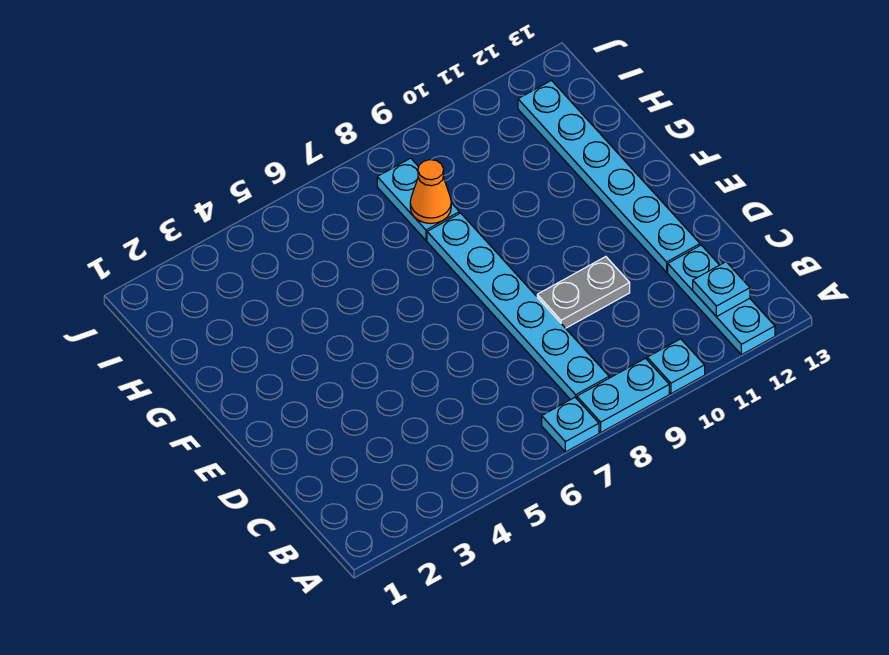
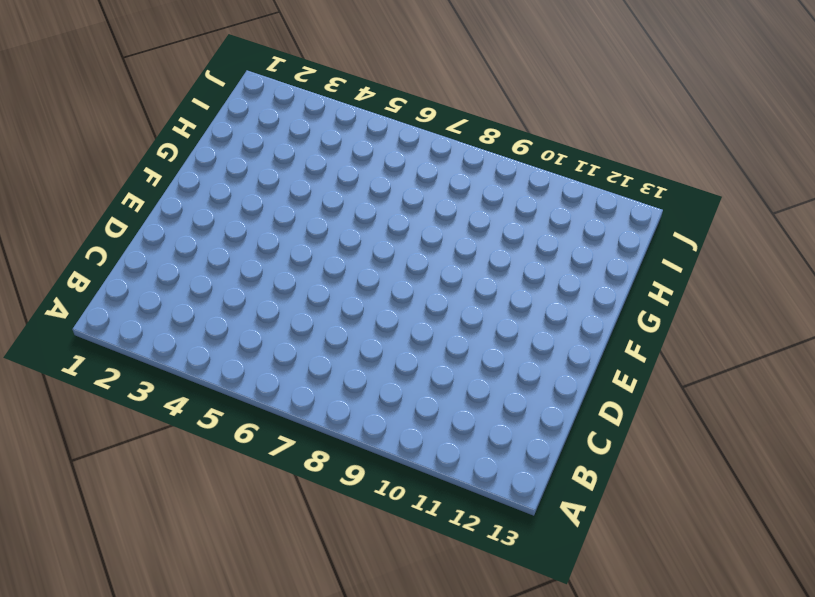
none -> cyan plate A7 level 1
none -> cyan plate A8:A9 level 1

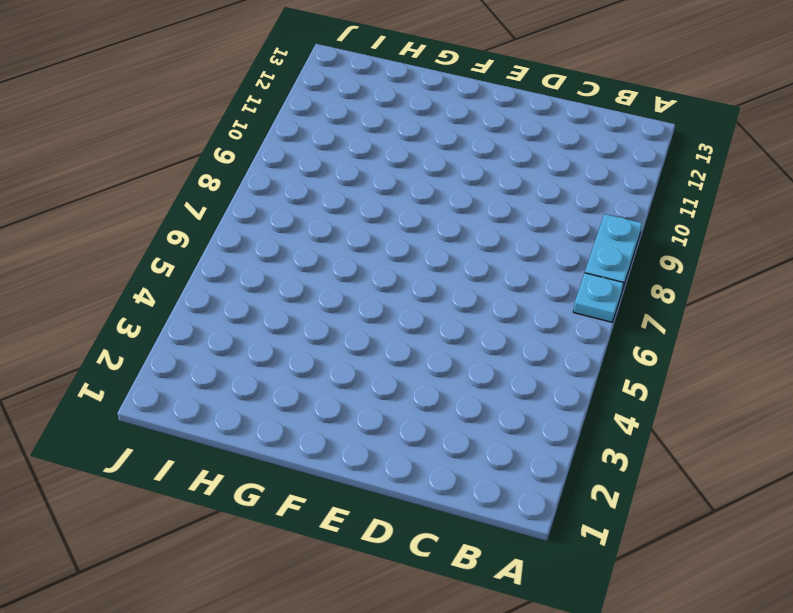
none -> cyan plate A10 level 1
none -> cyan plate A12:C12 level 1

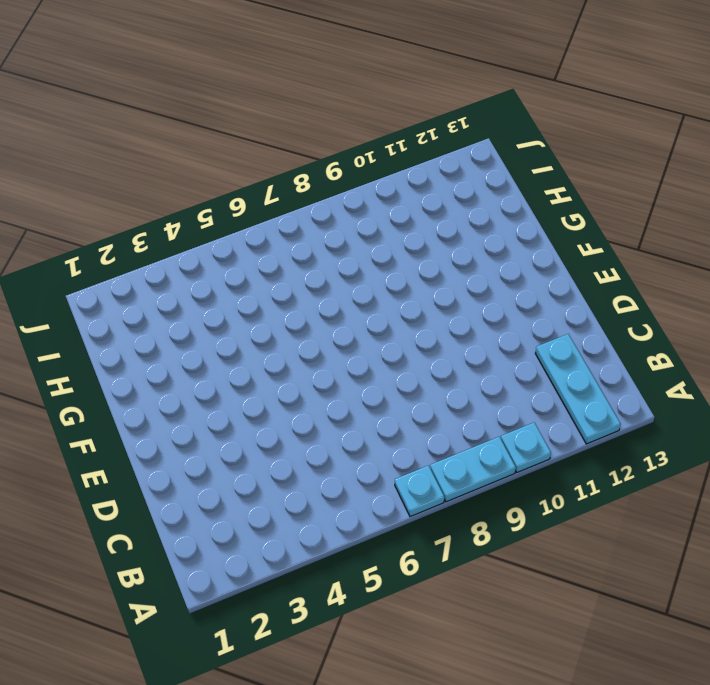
none -> cyan plate B8:G8 level 1
none -> grey plate D9:D10 level 1

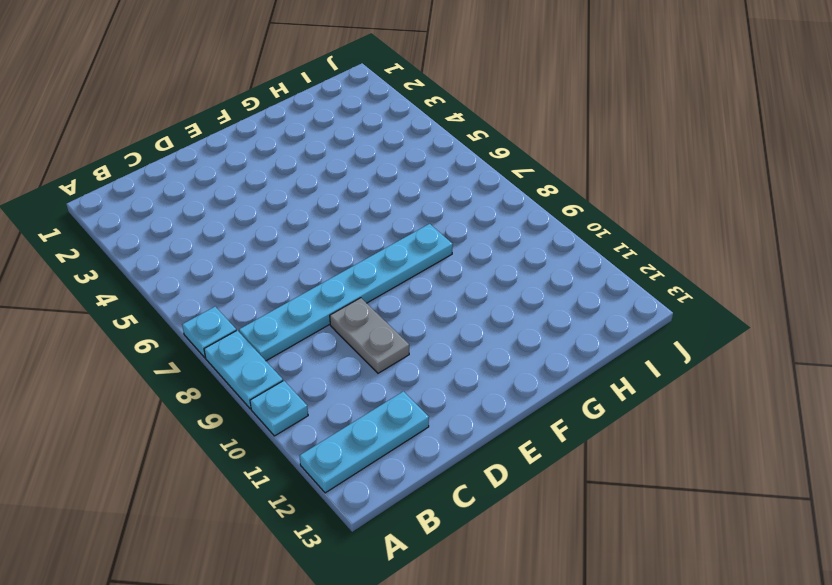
none -> cyan plate D12:I12 level 1
none -> cyan plate H8:I8 level 1

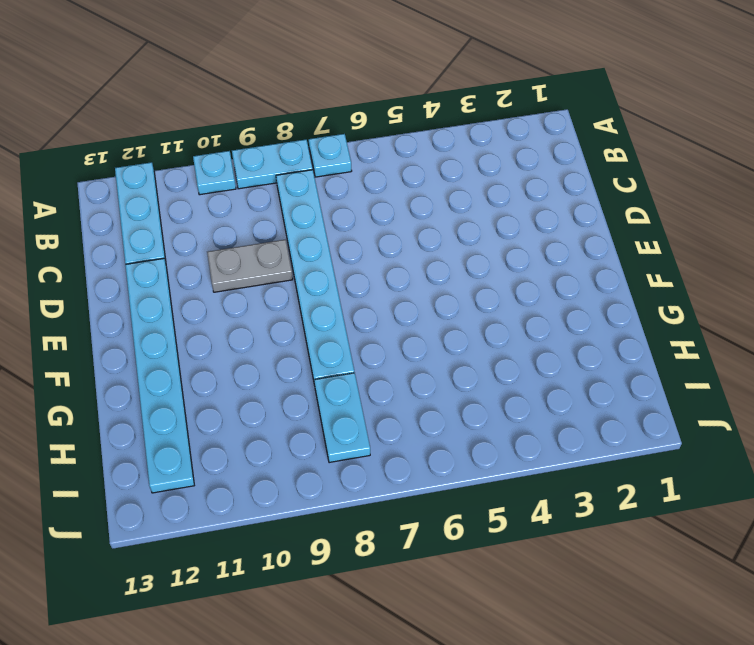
none -> cyan plate B12 level 2
none -> orange cone H8 level 2

